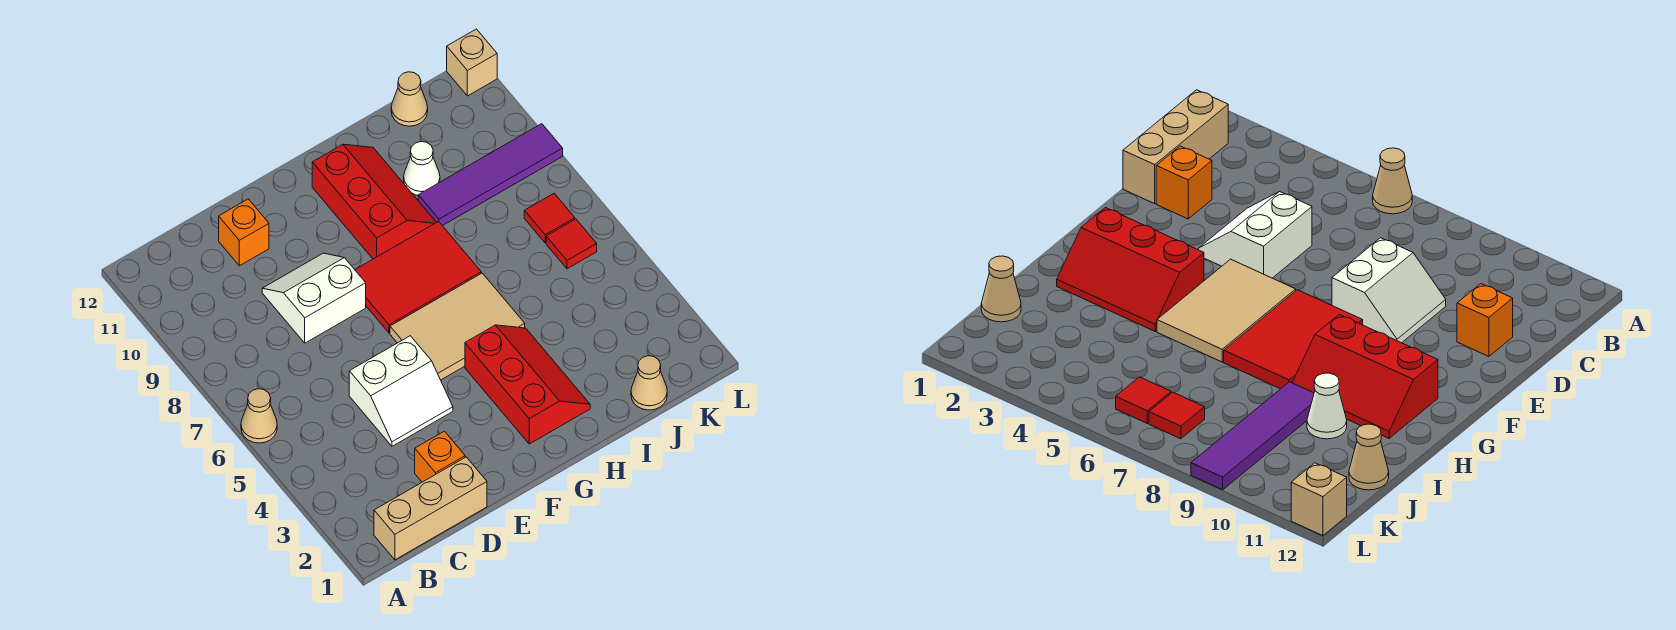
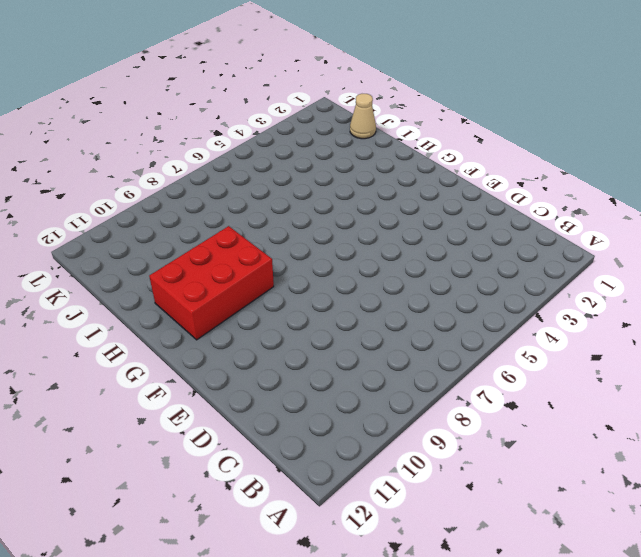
red brick G9:H11 level 1 -> red slope G9:H11 level 1 top G
none -> tan cone A6 level 1
none -> tan brick B1:D1 level 1
none -> orange brick D2 level 1

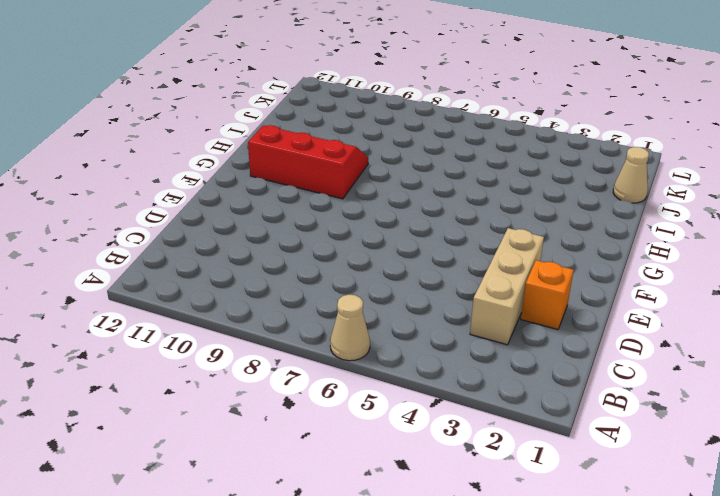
tan brick C3:E3 level 1 -> tan brick B1:D1 level 1
none -> white slope D4:E5 level 1 top 5
none -> white slope D8:E9 level 1 top 8
none -> orange brick D11 level 1

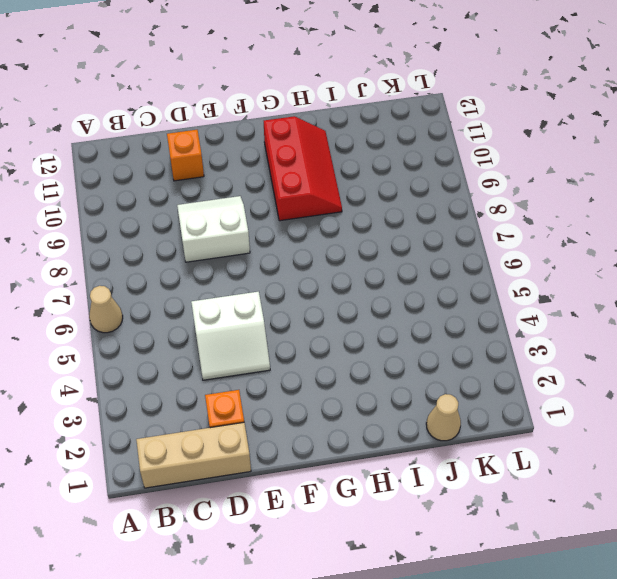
none -> tan tile F5:H6 level 1
none -> red tile F7:H8 level 1
none -> red slope G2:H4 level 1 top G

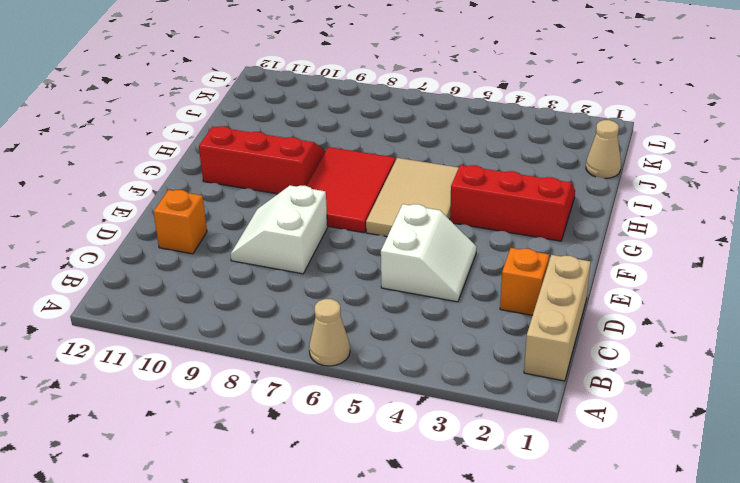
none -> purple tile I9:L9 level 1
none -> white cone I10 level 1
none -> tan cone J12 level 1

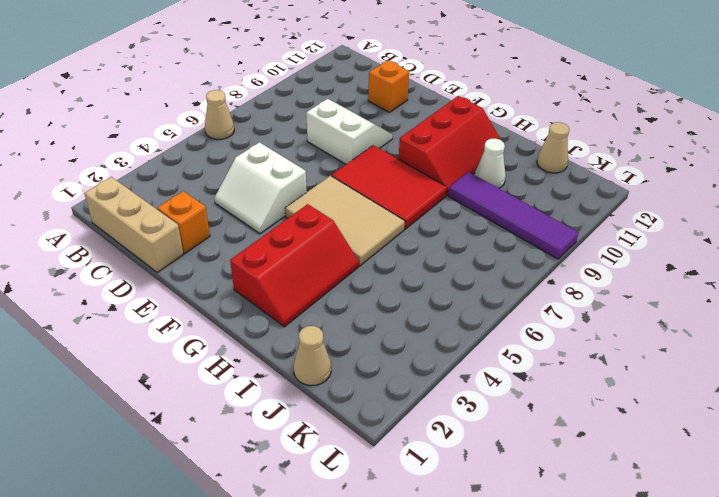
none -> red tile K6 level 1
none -> red tile K7 level 1
none -> tan brick L12 level 1

